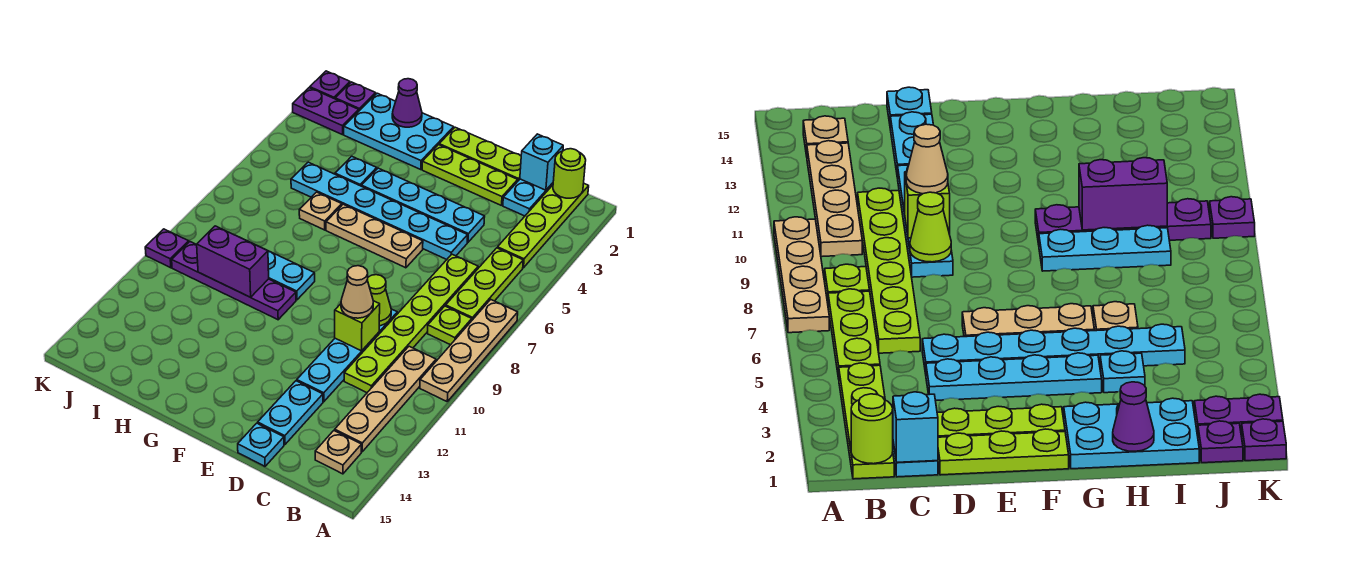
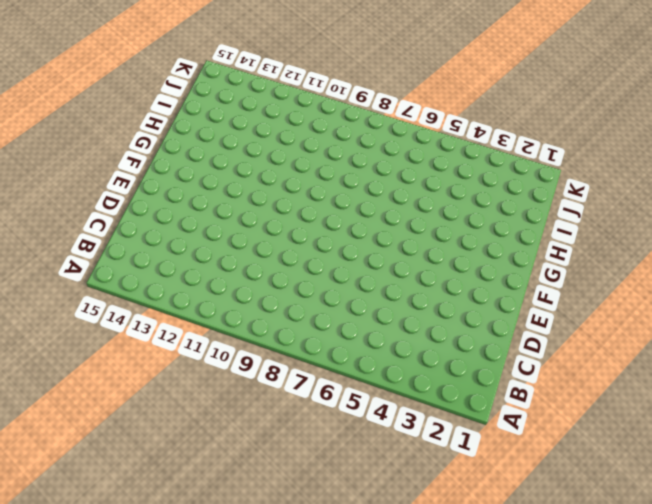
none -> tan plate A7:A10 level 1
none -> lime plate B1:B4 level 1
none -> lime plate B5:B7 level 1
none -> lime plate B8 level 1

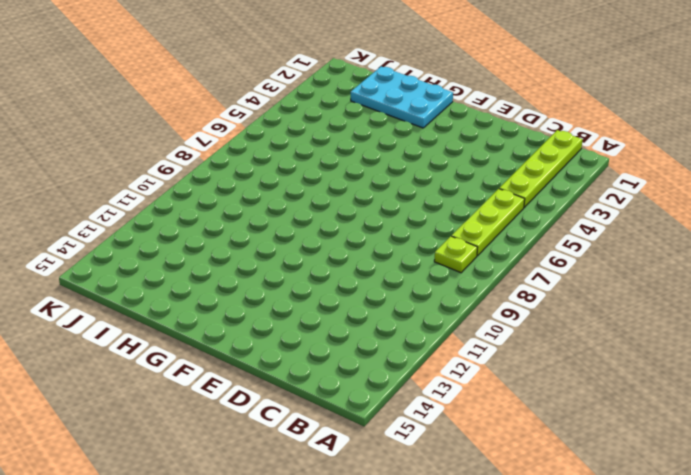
none -> tan plate A7:A10 level 1
none -> tan plate B10:B13 level 1
none -> tan plate B14 level 1
none -> cyan plate C1:C2 level 1

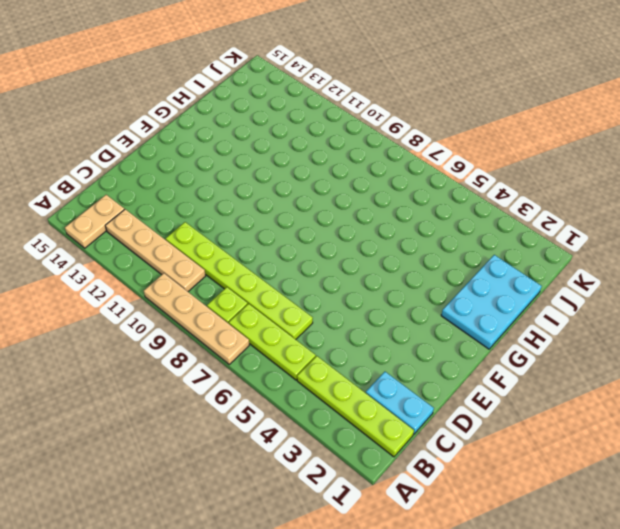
tan plate A14:B14 level 1 -> tan plate B14 level 1
none -> lime plate D1:F1 level 1
none -> lime plate D2:F2 level 1
none -> cyan plate D4:G4 level 1
none -> cyan plate D5:I5 level 1

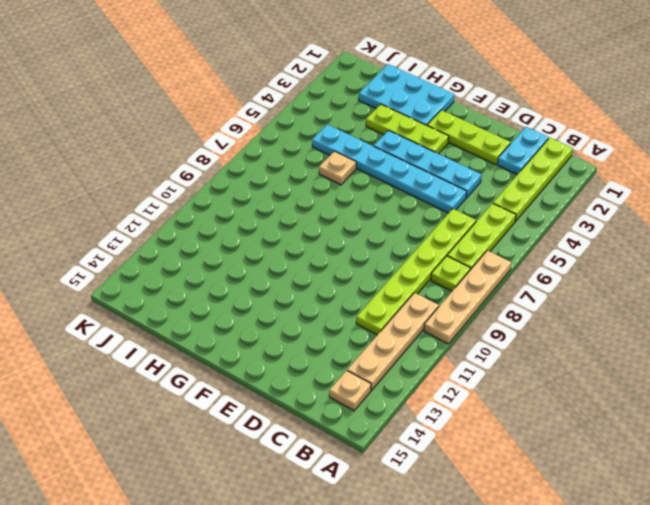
lime plate F3:H3 level 1 -> lime plate D1:F1 level 1
none -> cyan plate D9:D12 level 1
none -> cyan plate D13:D14 level 1
none -> cyan plate D15 level 1
none -> tan plate E6:G6 level 1

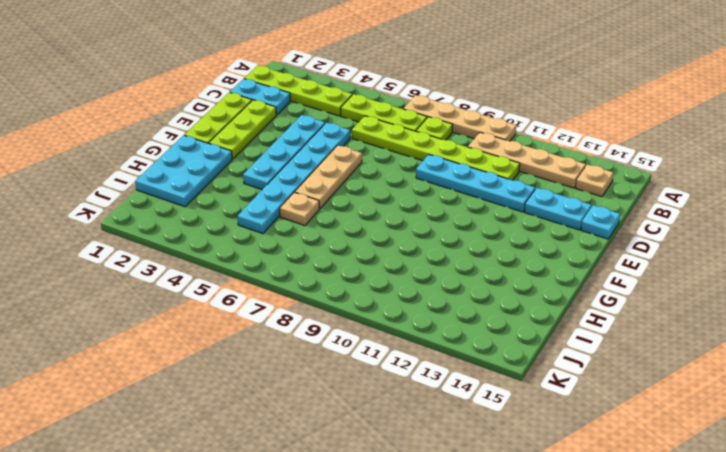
none -> cyan plate G9:I9 level 1
none -> purple plate G10:J10 level 1
none -> cyan plate H4 level 1
none -> purple plate J1 level 1

